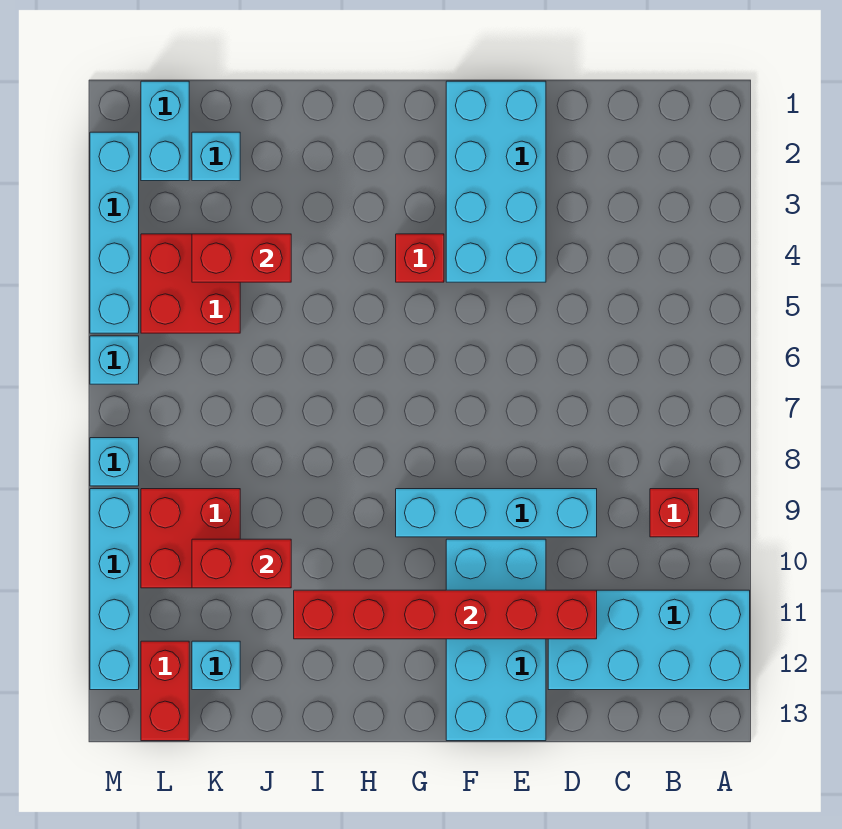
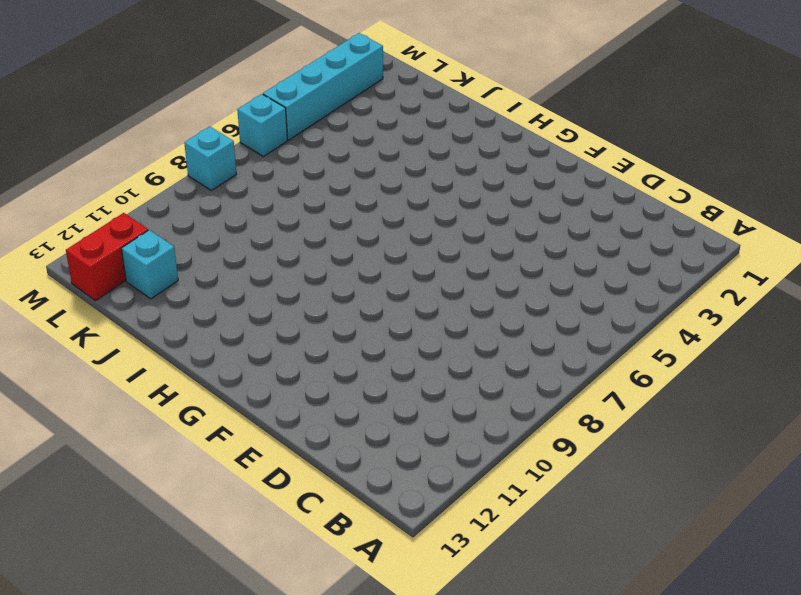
none -> cyan brick A11:D12 level 1
none -> red brick B9 level 1
none -> cyan brick D9:G9 level 1

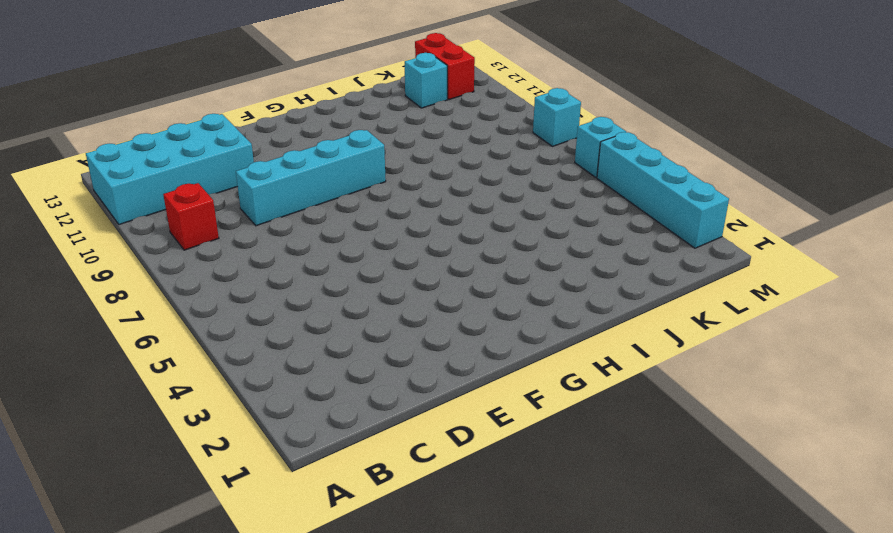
none -> cyan brick E1:F4 level 1
none -> cyan brick E10:F13 level 1
none -> red brick G4 level 1

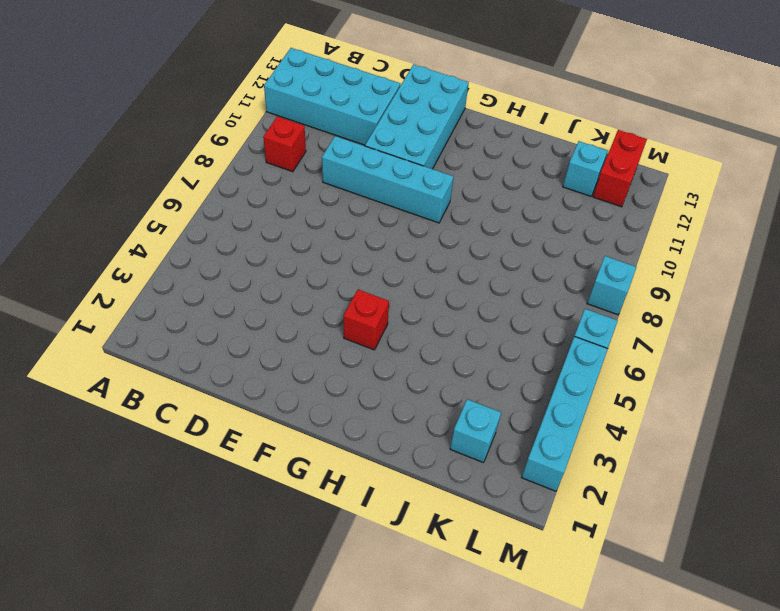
none -> cyan brick E1:F4 level 1
none -> red brick K4:L5 level 1
none -> red brick K9:L10 level 1

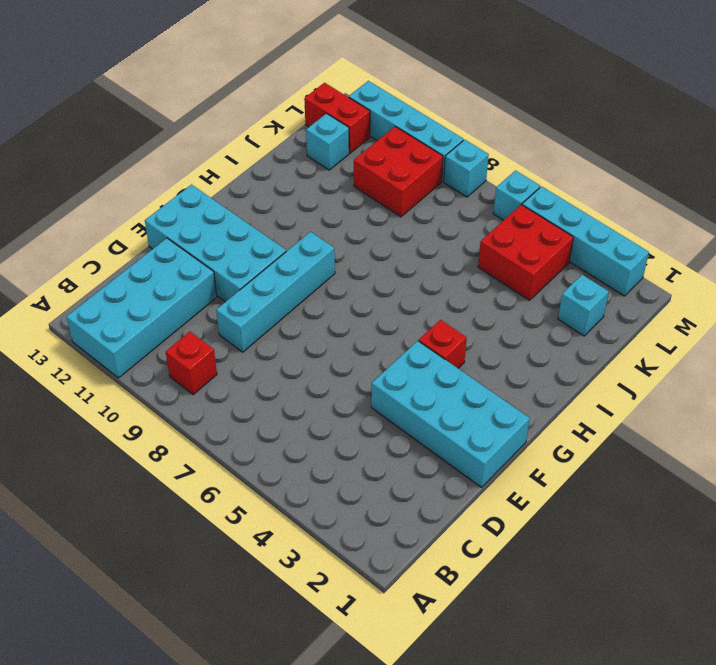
none -> cyan brick L1:L2 level 1
none -> red brick D11:I11 level 2
none -> red brick J4:K4 level 2

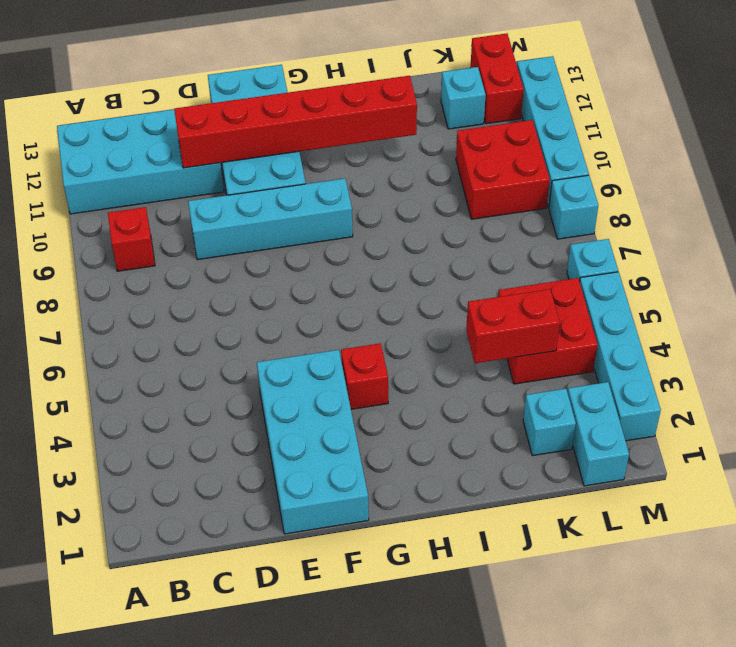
none -> red brick J10:K10 level 2

